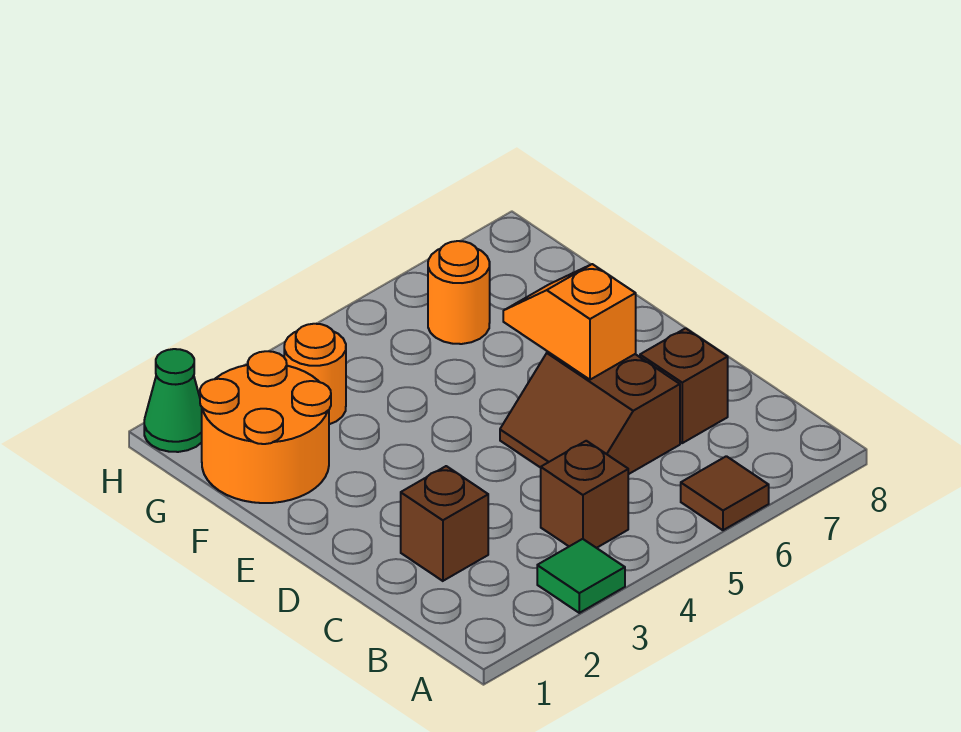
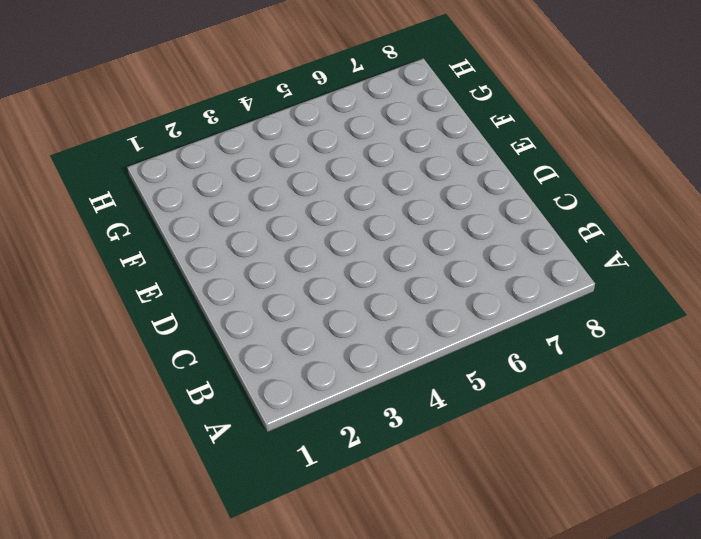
none -> green tile A3 level 1
none -> brown tile A6 level 1

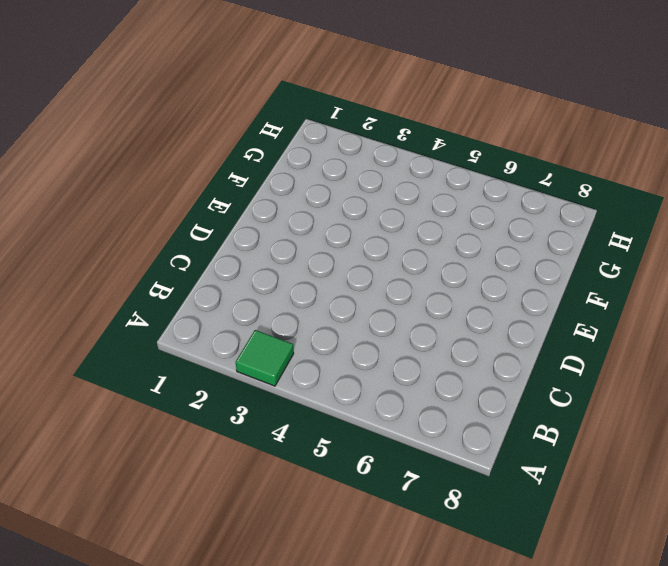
none -> brown tile A6 level 1
none -> brown brick B4 level 1

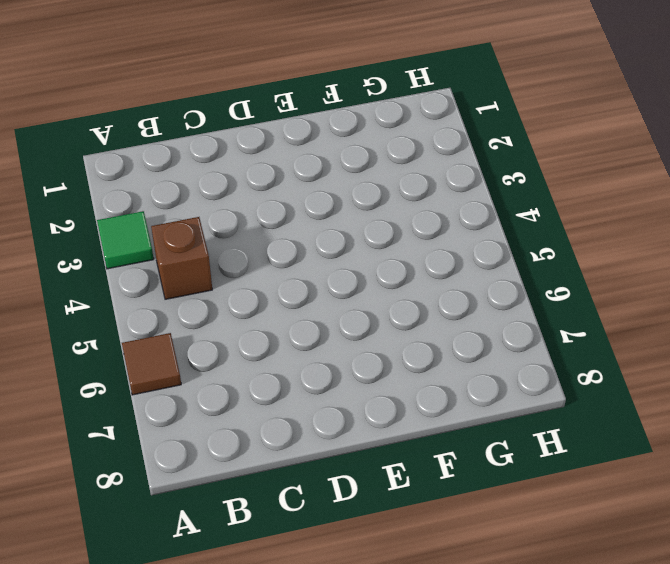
none -> brown brick C2 level 1
none -> brown slope C5:D6 level 1 top 6

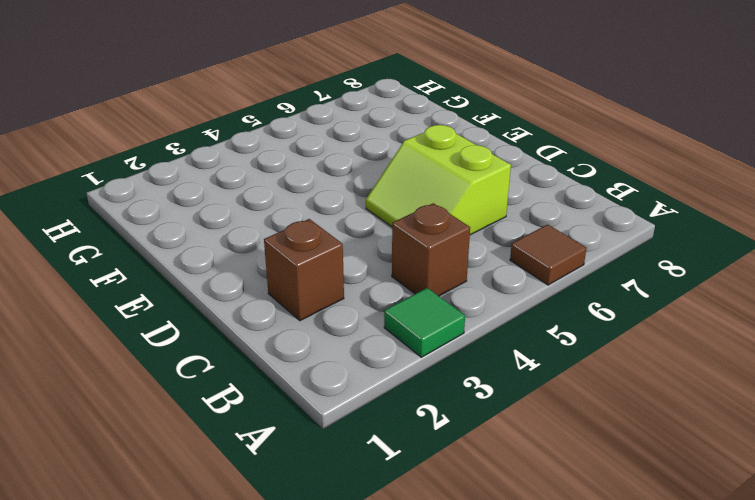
lime slope C5:D6 level 1 top 6 -> brown slope C5:D6 level 1 top 6
none -> brown brick C7 level 1
none -> orange round brick F1:G2 level 1

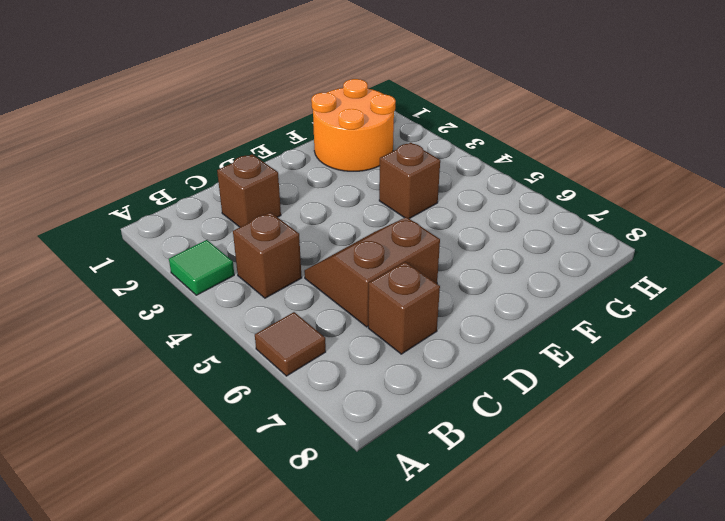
brown brick F4 level 1 -> none
none -> orange round brick G3 level 1
none -> orange round brick G6 level 1

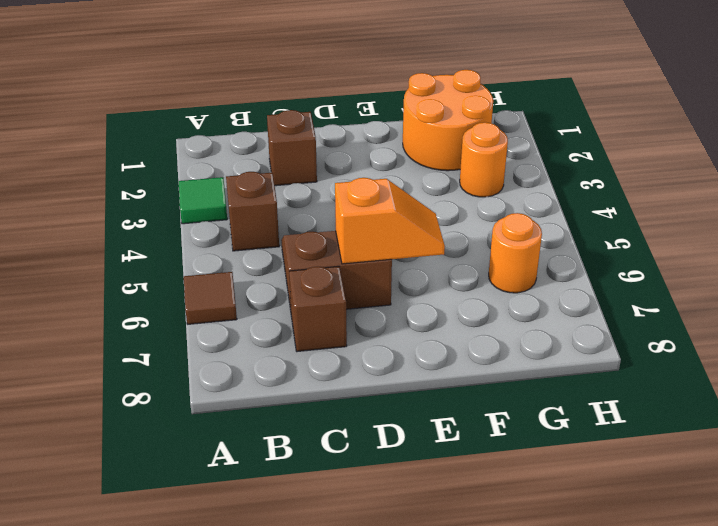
none -> green cone H1 level 1

